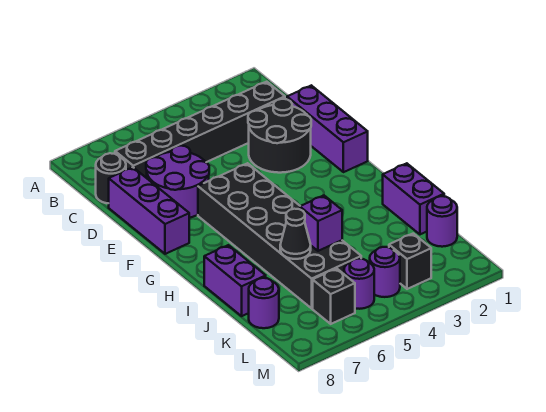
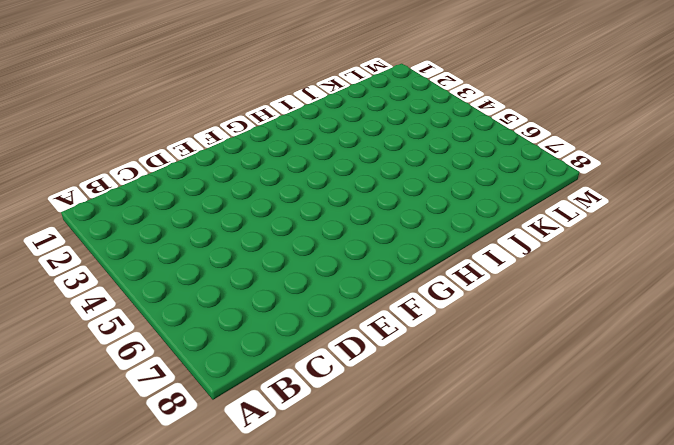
none -> black brick C2:C7 level 1
none -> black round brick C8 level 1
none -> purple brick D1:F1 level 1

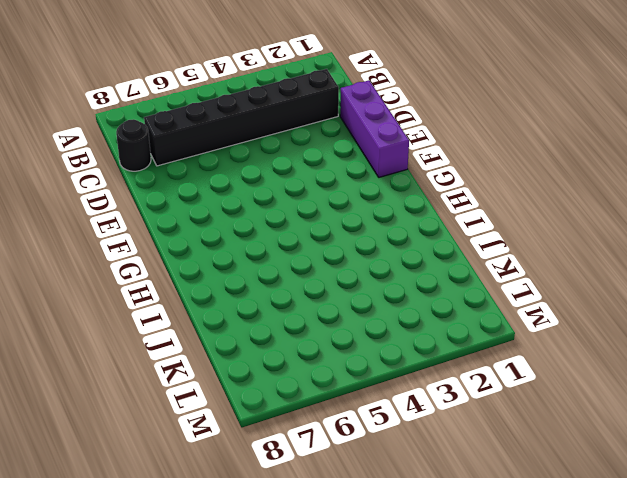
none -> black round brick D2:E3 level 1
none -> purple round brick D6:E7 level 1
none -> purple brick D8:F8 level 1

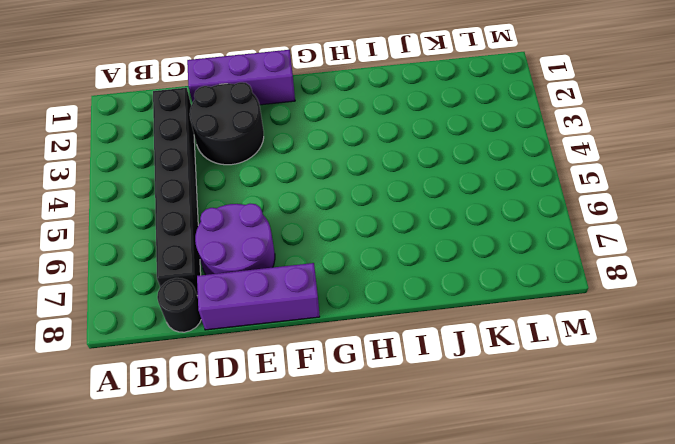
none -> black brick F5:K6 level 1
none -> purple brick I1:J1 level 1
none -> purple brick I8:J8 level 1

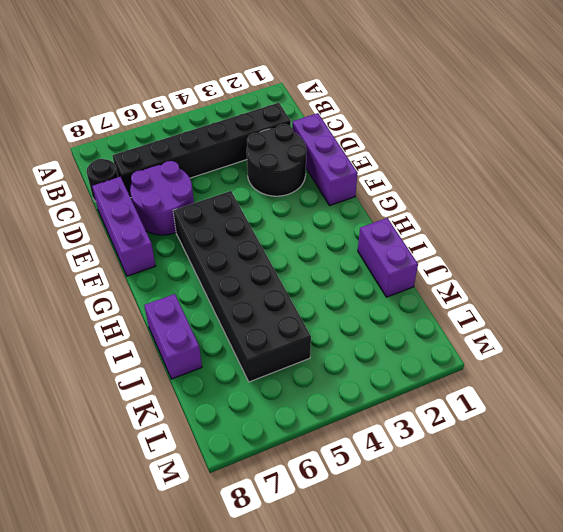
none -> purple round brick K1 level 1
none -> purple round brick K8 level 1
none -> black brick L3 level 1

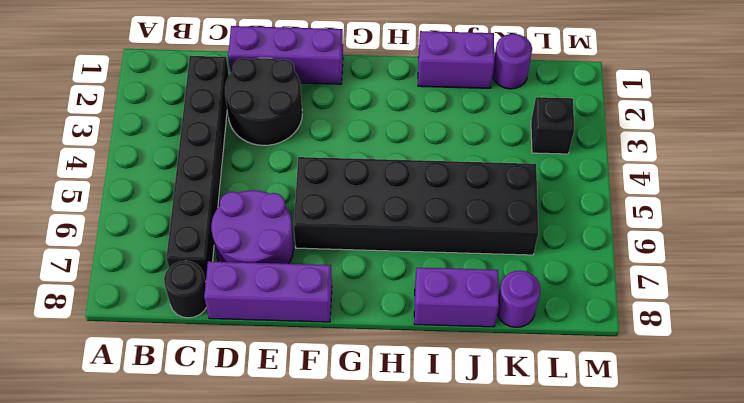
none -> purple round brick L4 level 1
none -> purple round brick L5 level 1
none -> black brick L6 level 1

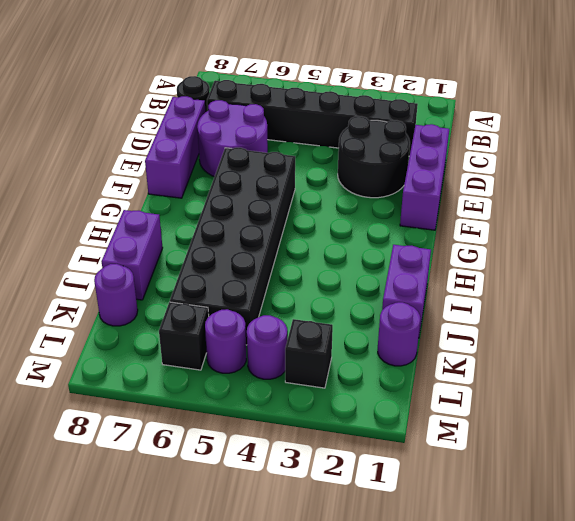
none -> purple brick J5 level 2
none -> black cone J6 level 2

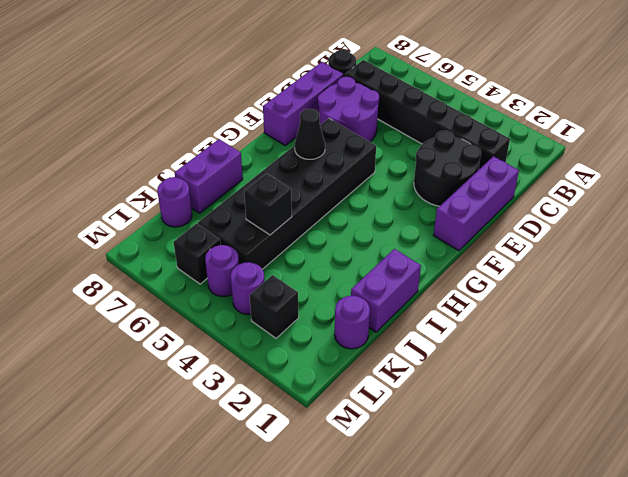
black cone G6 level 2 -> black cone J6 level 2
black brick J5 level 2 -> purple brick J5 level 2

